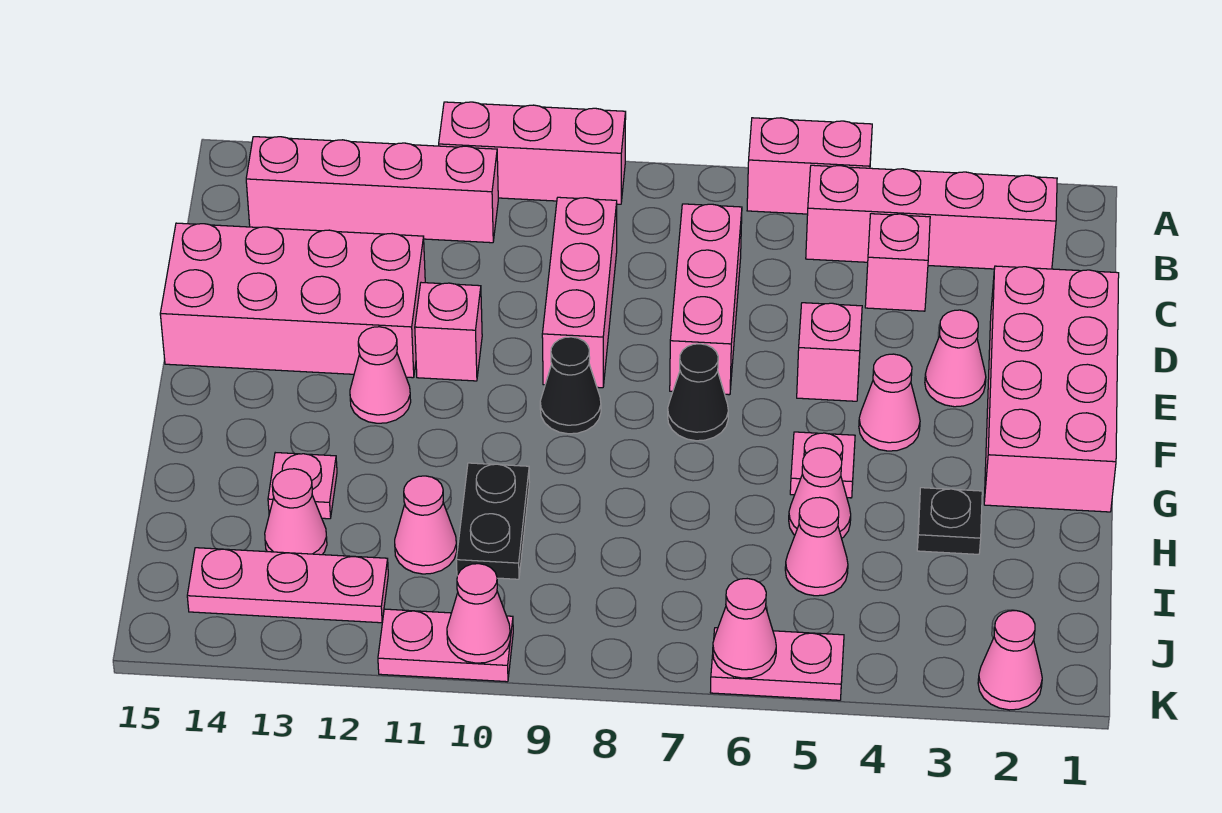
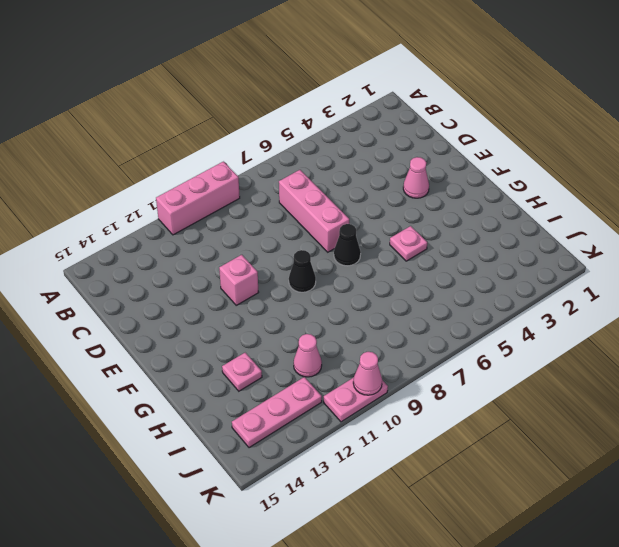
none -> pink brick A5:A6 level 1
none -> pink brick B2:B5 level 1
none -> pink brick B11:B14 level 1
none -> pink brick C4 level 1

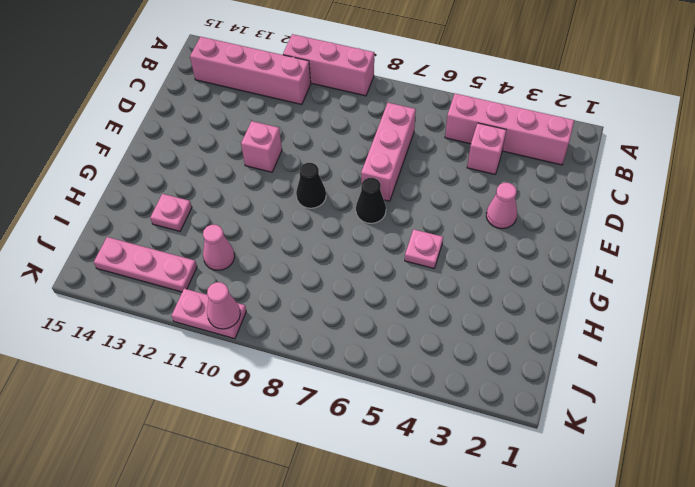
none -> pink brick A5:A6 level 1
none -> pink brick C9:E9 level 1
none -> pink brick D1:G2 level 1
none -> pink brick D12:E15 level 1

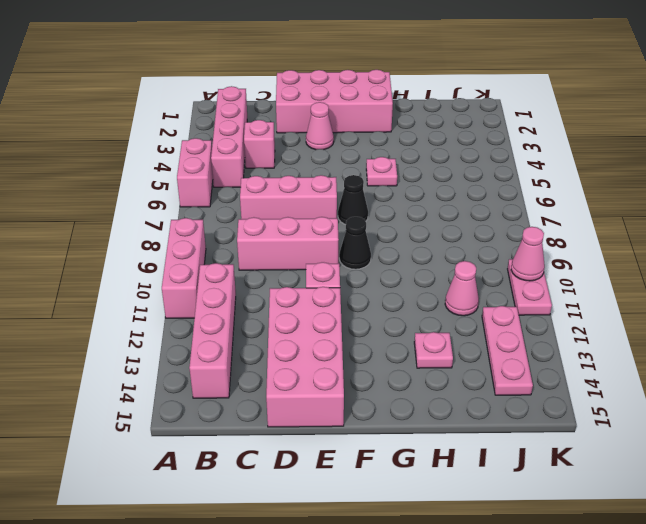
none -> pink brick E5 level 1
none -> pink cone F4 level 1
none -> pink cone F12 level 1
none -> black plate H3 level 1

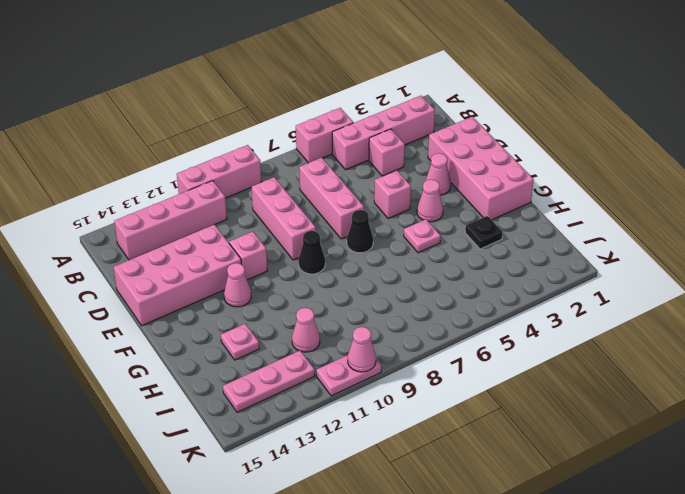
none -> pink cone H5 level 1
none -> black plate H10:I10 level 1
none -> pink cone I5 level 1
none -> pink cone I13 level 1

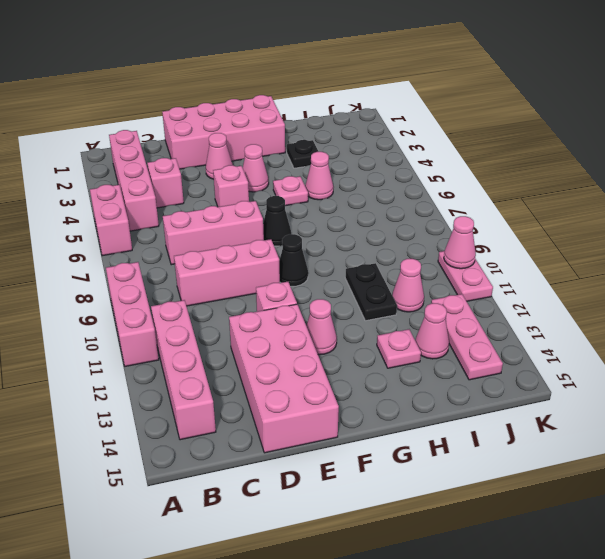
black plate H10:H11 level 1 -> black plate H10:I10 level 1
none -> pink cone I5 level 1
none -> pink cone K2 level 1
none -> pink plate K5:K6 level 1
none -> pink cone K6 level 2

